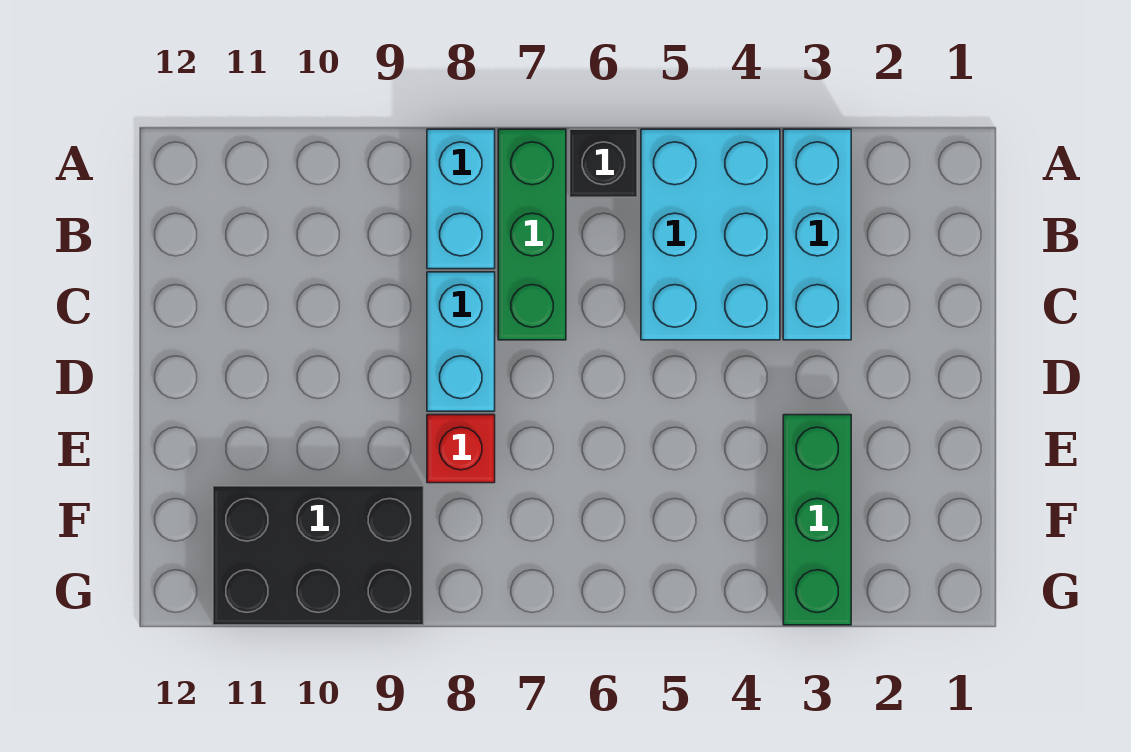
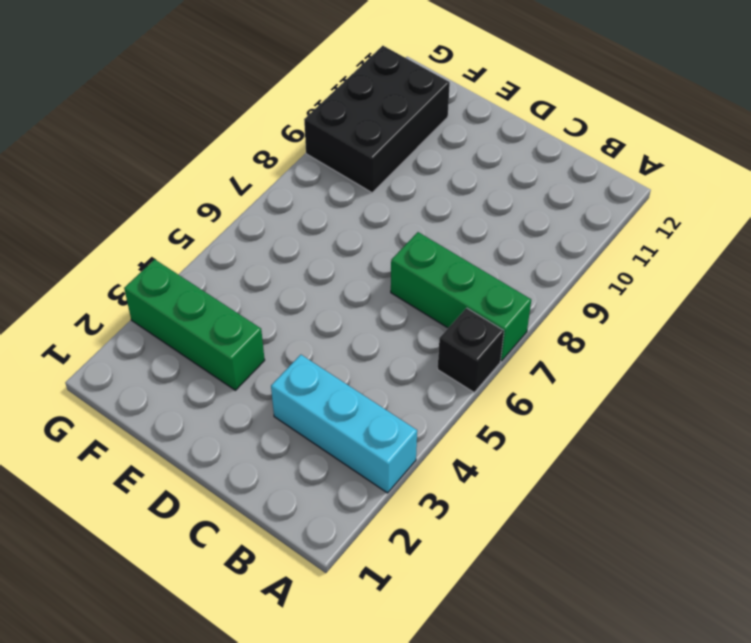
none -> cyan brick A4:C5 level 1
none -> cyan brick A8:B8 level 1

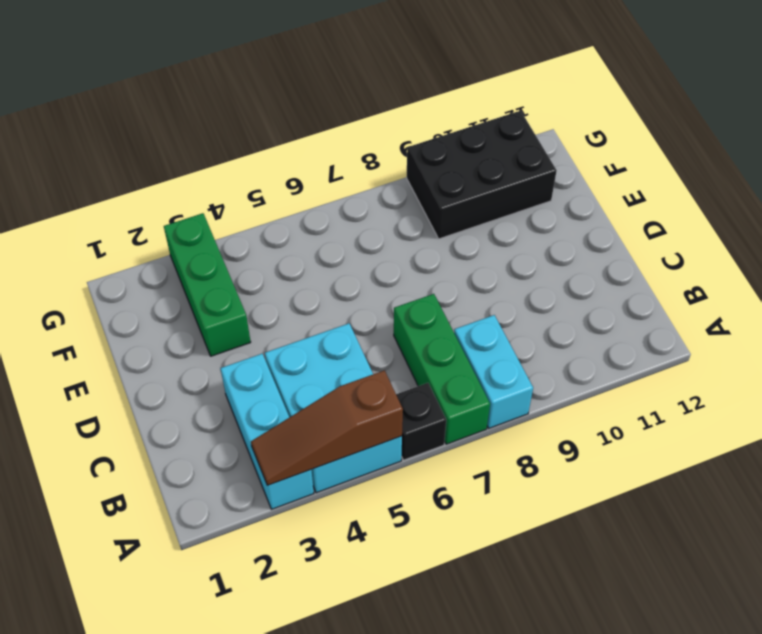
brown slope A3:A5 level 2 top 5 -> none
none -> cyan brick C8:D8 level 1
none -> red brick E8 level 1

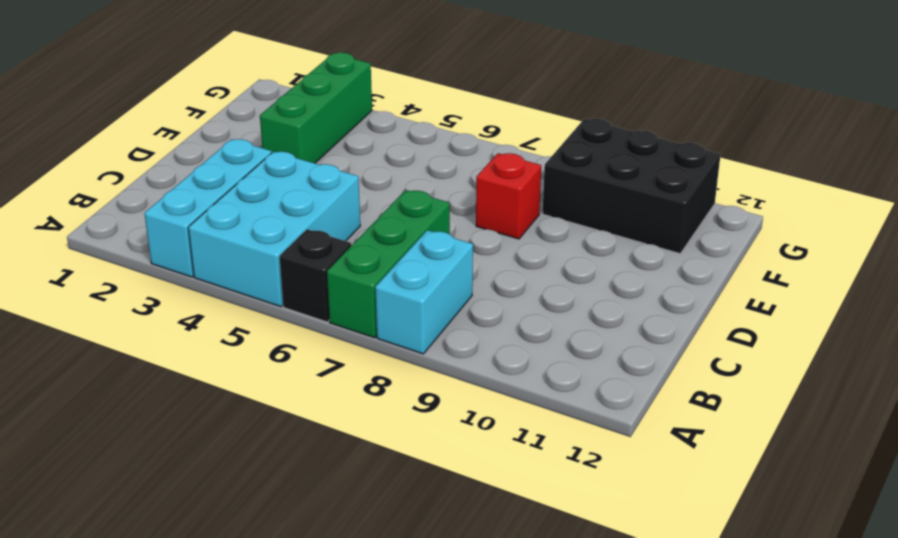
none -> cyan brick C8:D8 level 1

